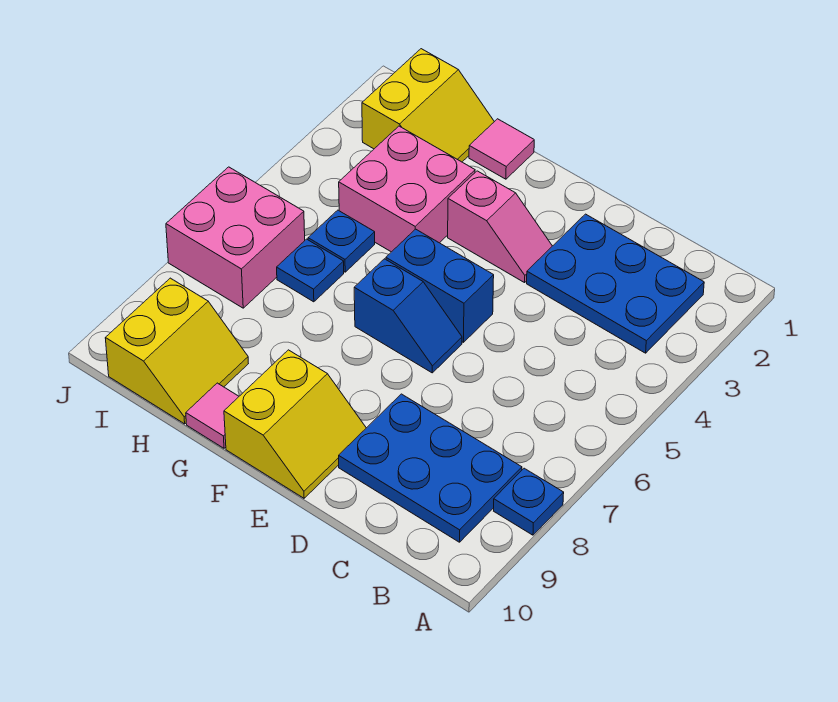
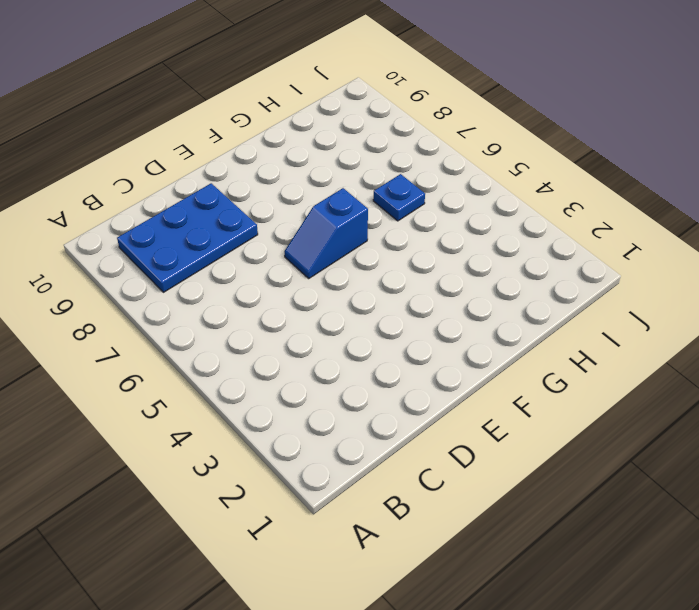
none -> blue plate A8 level 1
none -> blue plate B2:D3 level 1
none -> pink slope E3:F3 level 1 top F

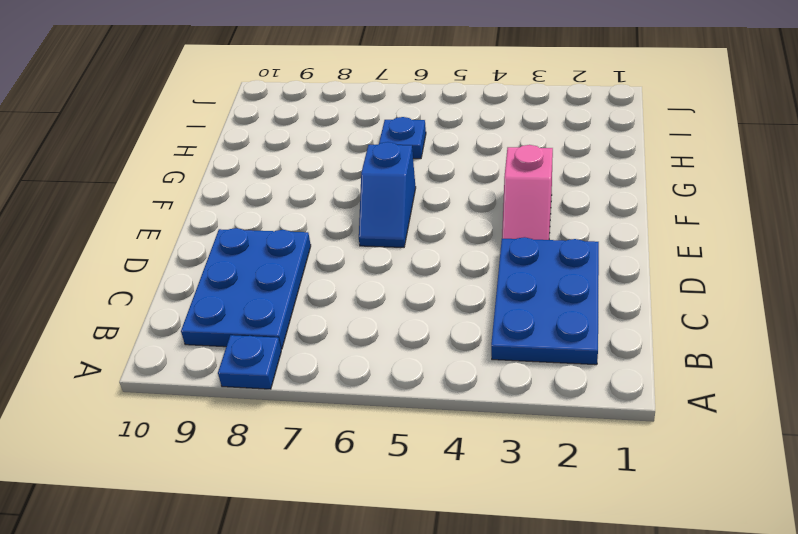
none -> blue brick E5:F5 level 1
none -> yellow slope E9:F10 level 1 top F
none -> pink tile G1 level 1

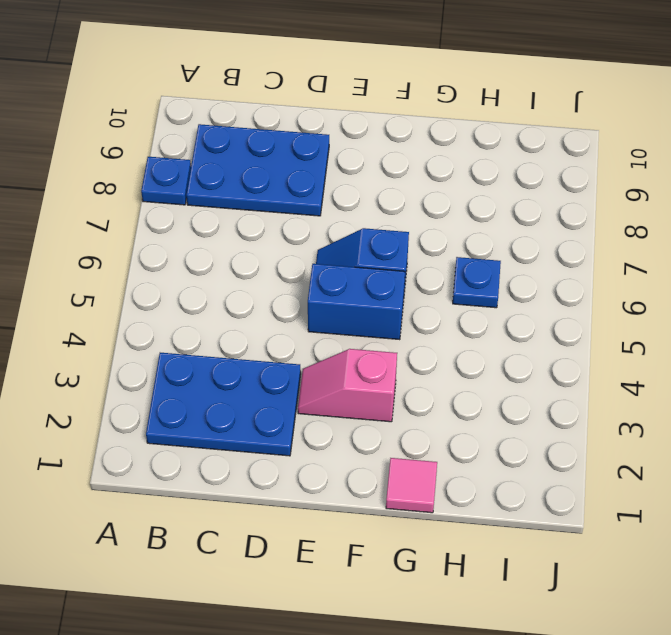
none -> yellow slope E9:F10 level 1 top F
none -> pink brick G3:H4 level 1
none -> pink tile G10 level 1

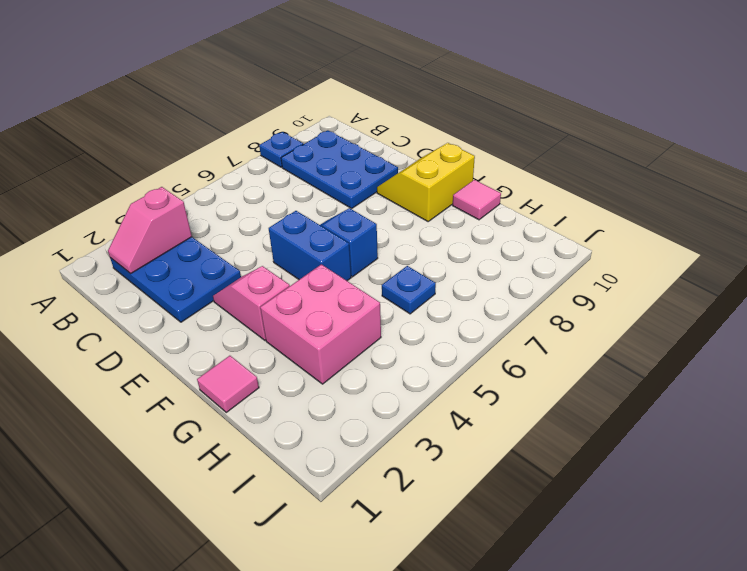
pink slope B2:B3 level 2 top 3 -> none
none -> yellow slope H1:I2 level 1 top I
none -> blue plate H5 level 1
none -> yellow slope H9:I10 level 1 top I

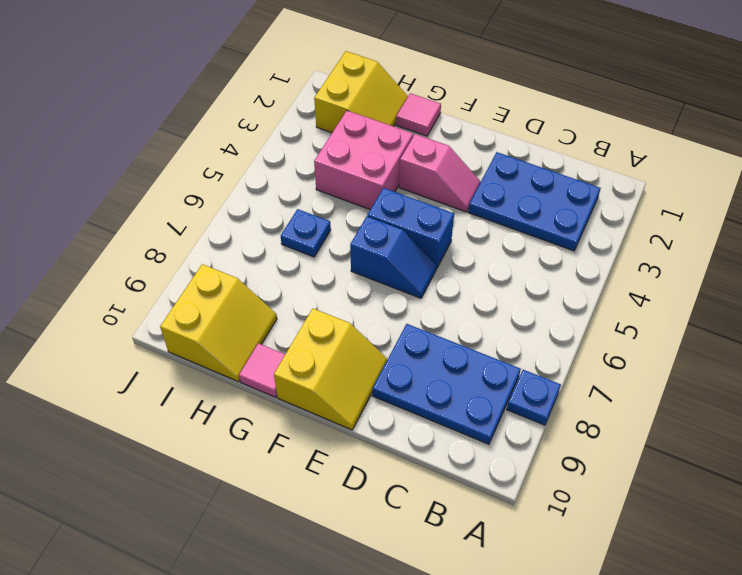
none -> blue plate H5 level 1
none -> pink brick I6:J7 level 1

